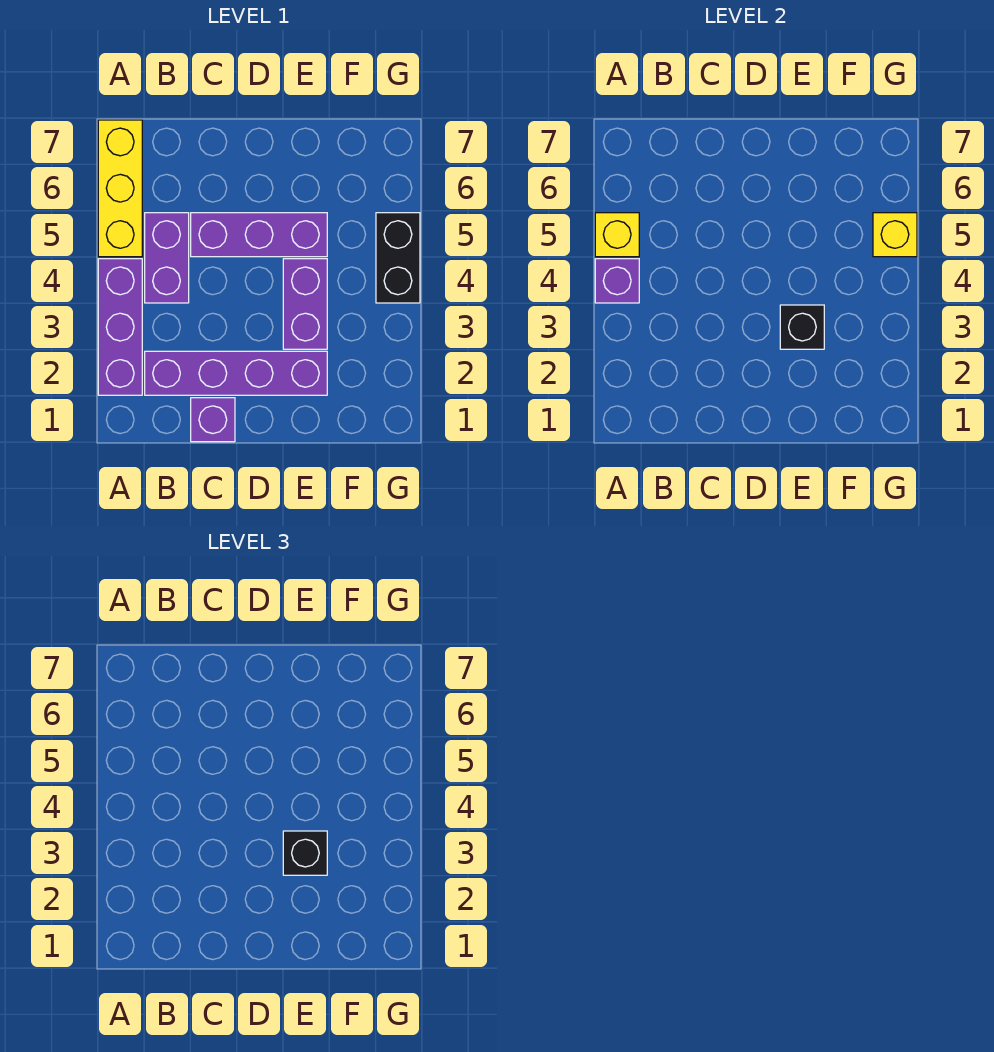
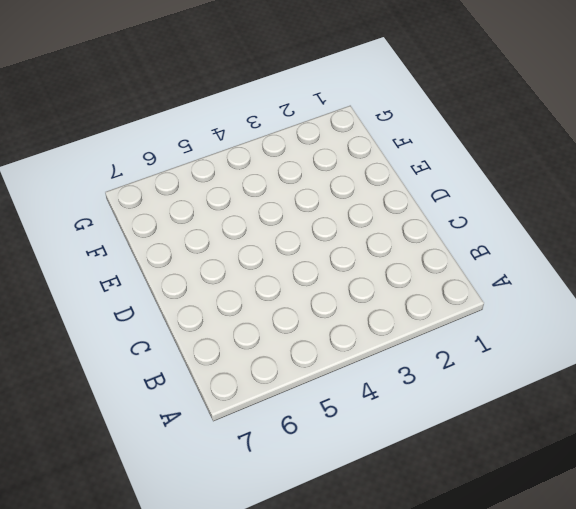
none -> purple brick A2:A4 level 1
none -> yellow brick A5:A7 level 1
none -> purple brick B2:E2 level 1

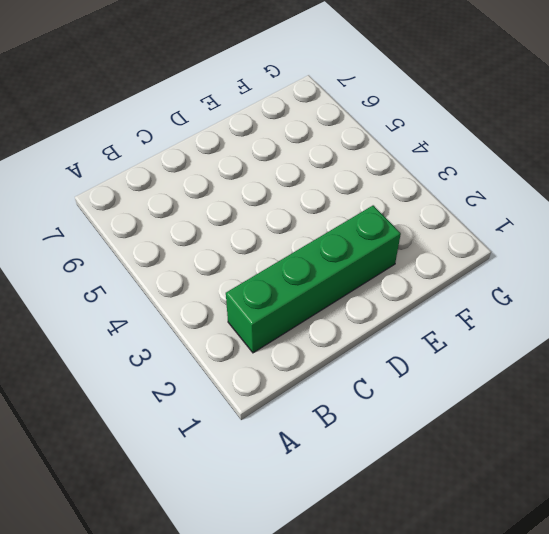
green brick B2:E2 level 1 -> purple brick B2:E2 level 1
none -> purple brick A2:A4 level 1
none -> yellow brick A5:A7 level 1
none -> purple brick B4:B5 level 1

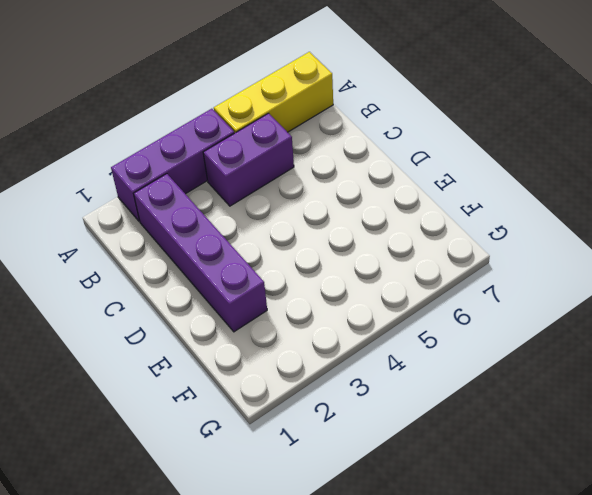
none -> purple brick C1 level 1
none -> purple brick C5:E5 level 1
none -> purple brick E3:E4 level 1

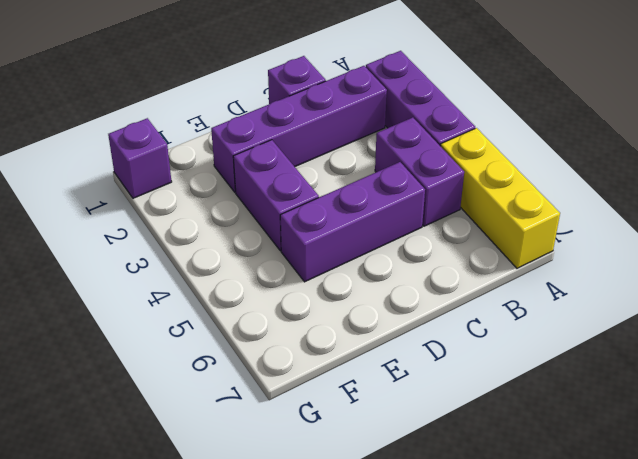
purple brick G1 level 1 -> purple brick A4 level 2
none -> black brick G4:G5 level 1
none -> yellow brick A5 level 2
none -> black brick E3 level 2

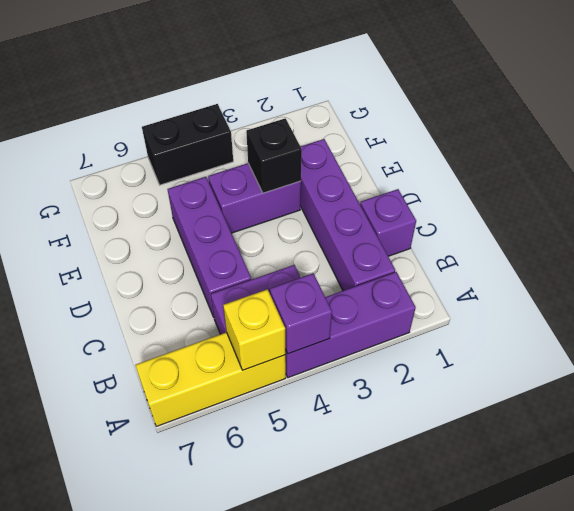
none -> yellow brick G5 level 2
none -> black brick E3 level 3

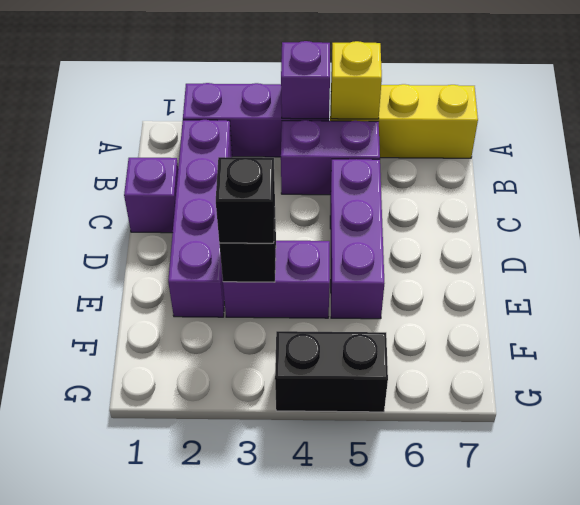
none -> yellow brick G5 level 2

